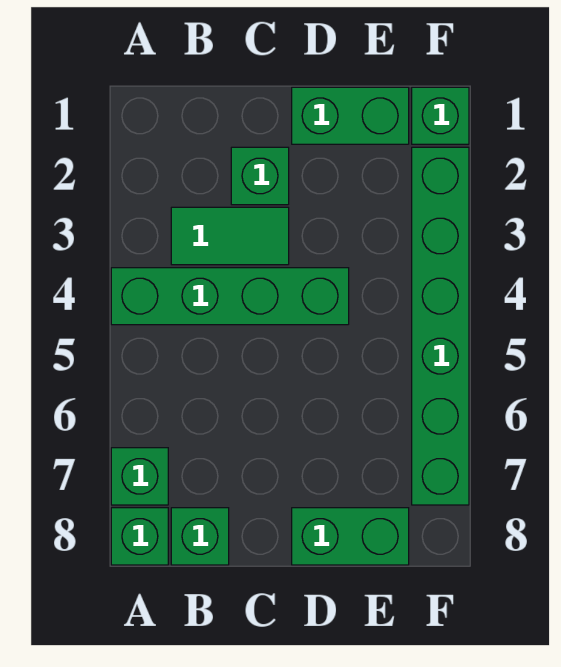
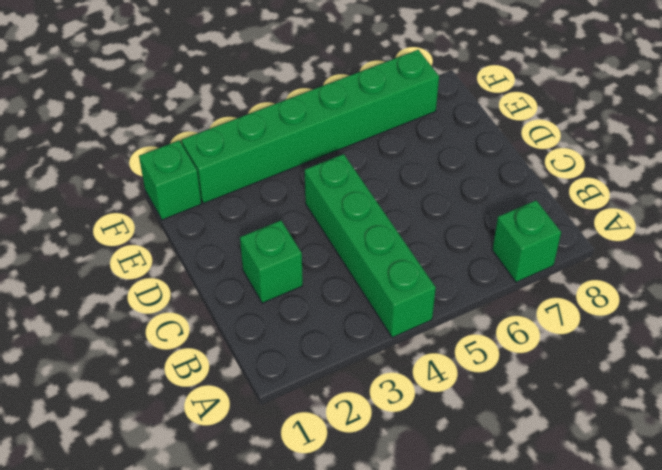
none -> green brick A8 level 1
none -> green tile B3:C3 level 1

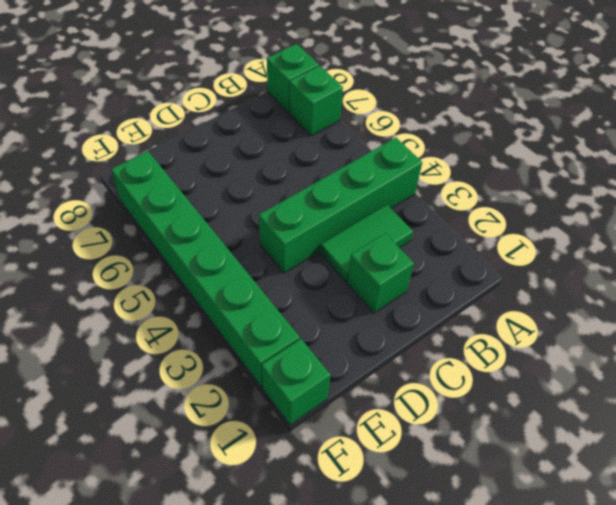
none -> green brick B8 level 1
none -> green brick D1:E1 level 1

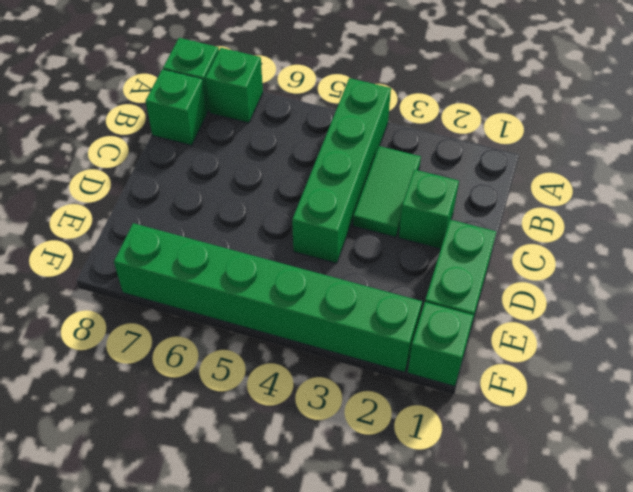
none -> green brick D8:E8 level 1

